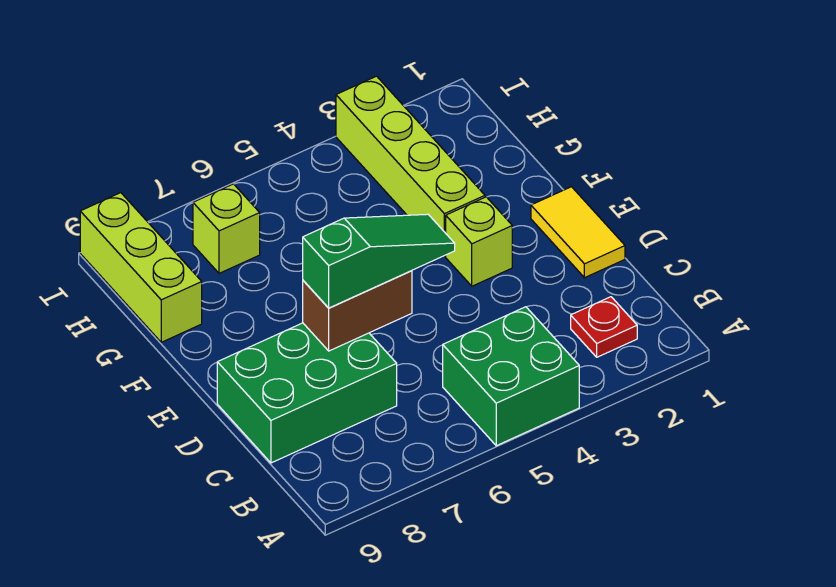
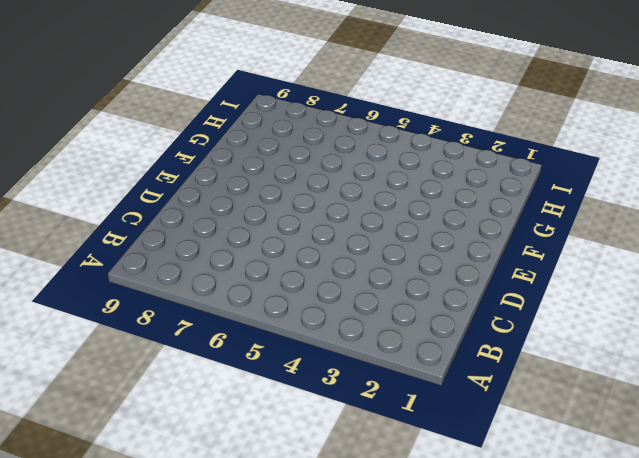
none -> green brick A4:B5 level 1
none -> red plate B2 level 1

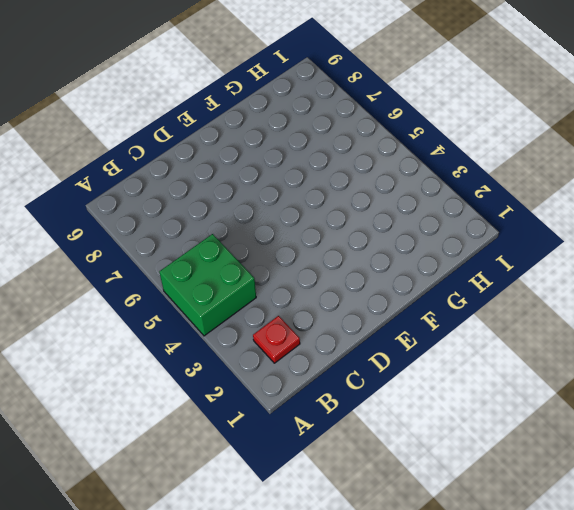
none -> green brick C7:D9 level 1
none -> yellow tile D1:E1 level 1

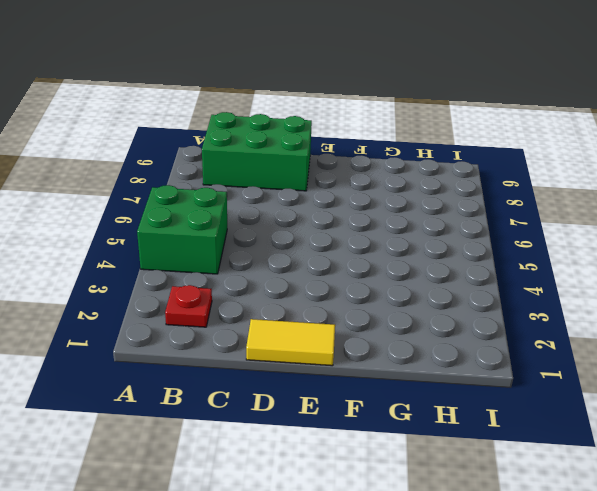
green brick B8:D9 level 1 -> green brick C7:D9 level 1
none -> lime brick E3 level 1
none -> lime brick F3:I3 level 1

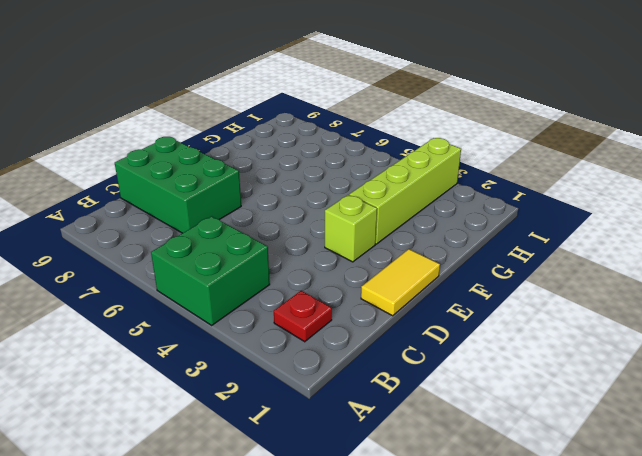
none -> lime brick G9:I9 level 1
none -> lime brick H7 level 1

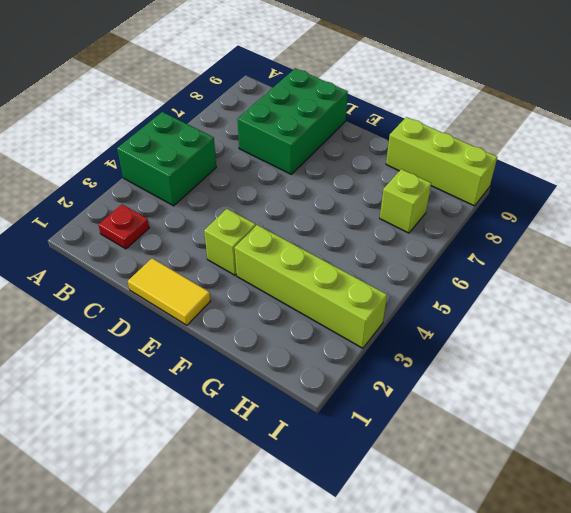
none -> brown brick D6:D7 level 2
none -> green slope D5:D7 level 3 top 7

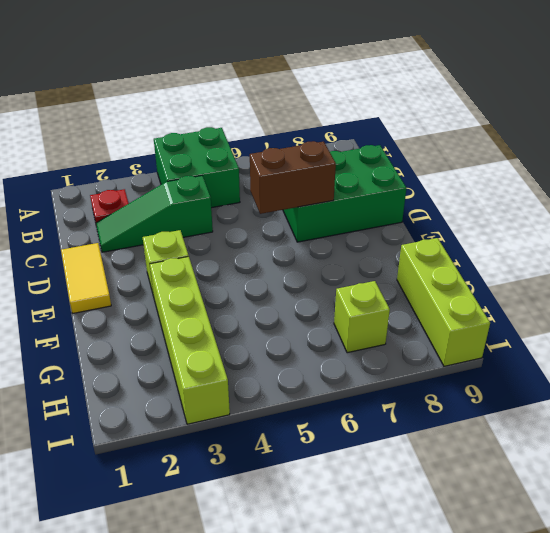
green slope C2:C4 level 1 top 4 -> green slope D5:D7 level 3 top 7

